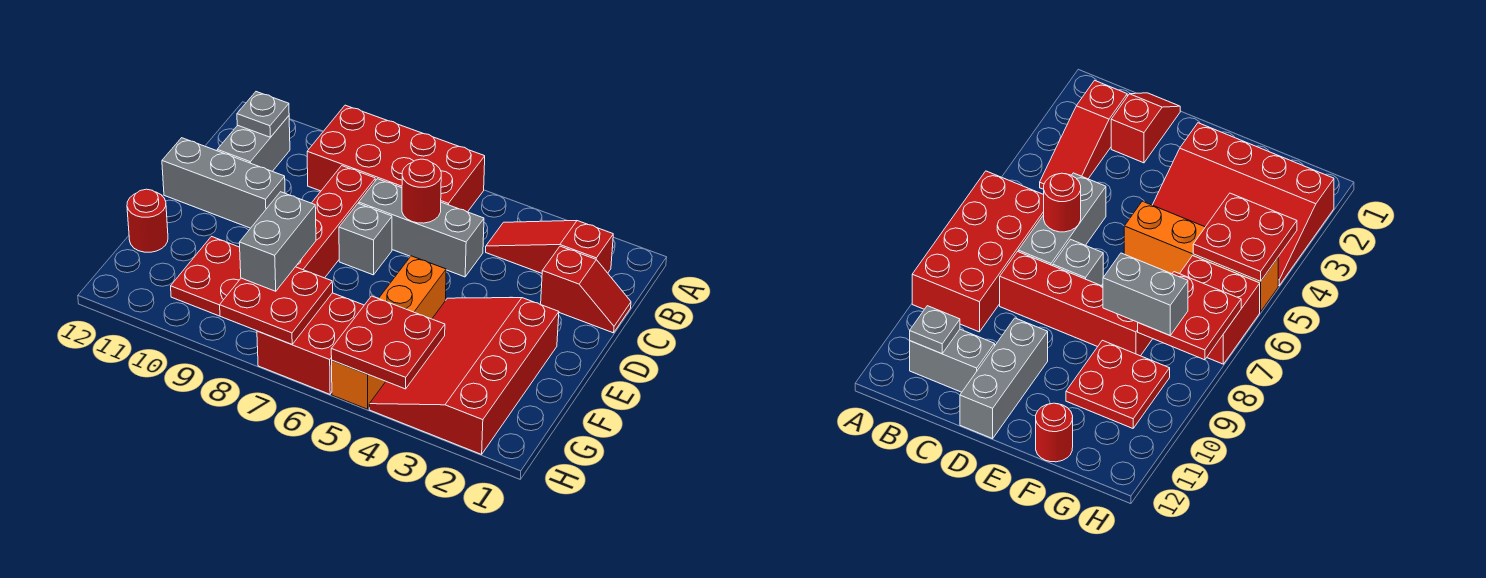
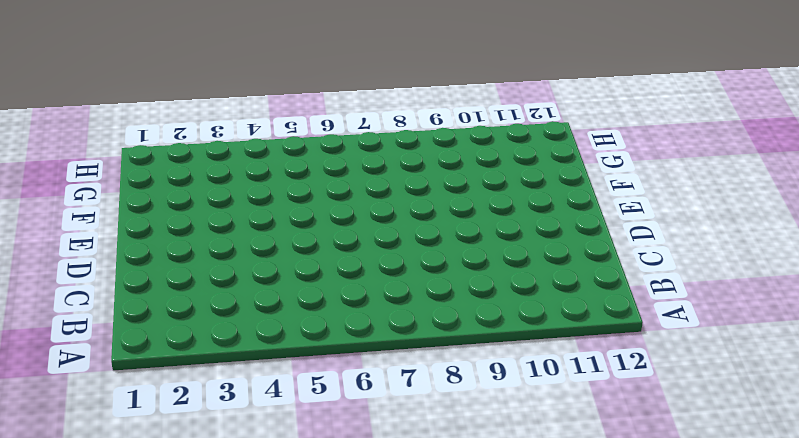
none -> red brick A6:B9 level 1
none -> red slope B2:B4 level 1 top 2
none -> grey brick B11:C11 level 1

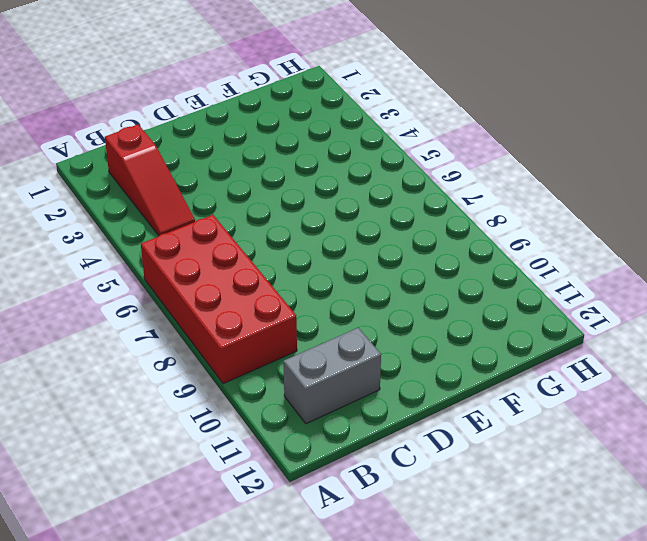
none -> red slope C1:C2 level 1 top 2
none -> grey brick C5:C7 level 1
none -> red brick C8:F8 level 1

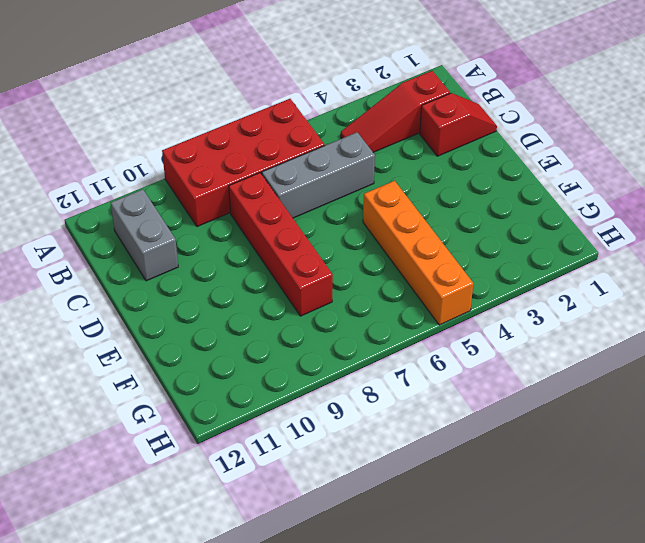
none -> grey brick D7 level 1
none -> grey brick D10:D12 level 1
none -> red slope E2:H4 level 1 top 2

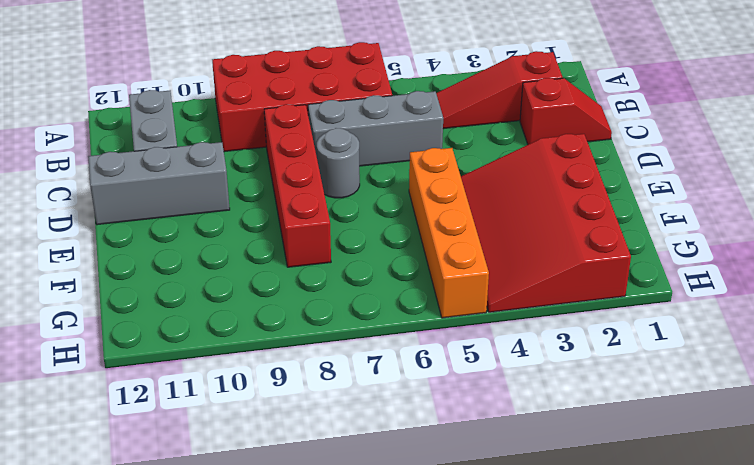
grey round brick D7 level 1 -> grey brick D7 level 1
none -> red plate F9:G10 level 1
none -> red round brick F12 level 1
none -> red brick G6:H7 level 1

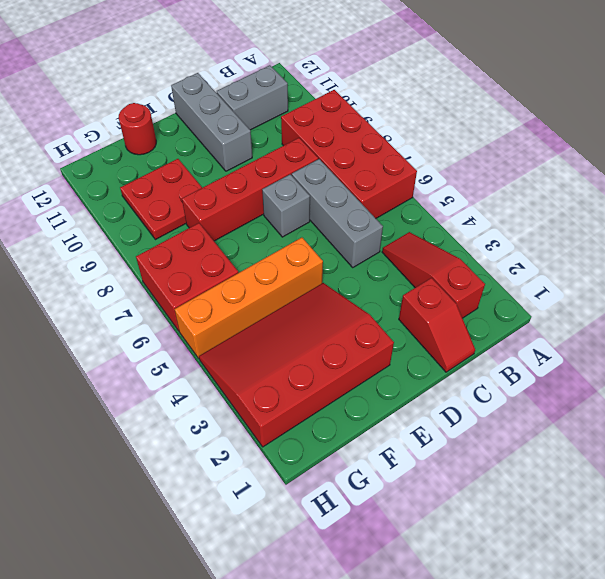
none -> grey plate B11 level 2
none -> red round brick C6 level 2
none -> red plate G4:H5 level 2

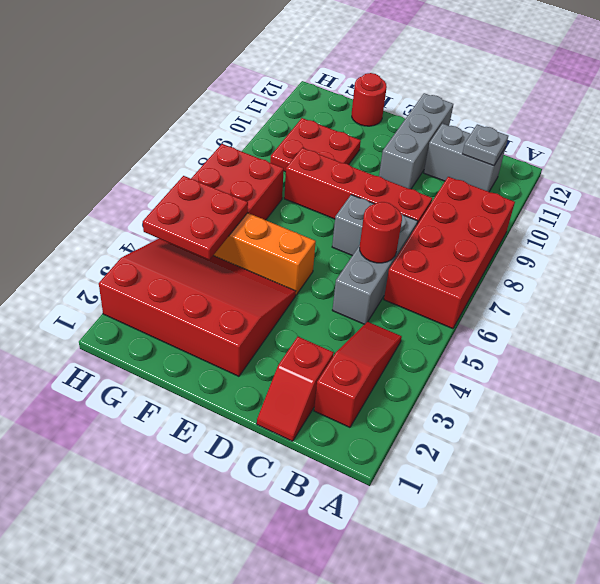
none -> red plate G7:H8 level 2
none -> grey brick F8:G8 level 3

